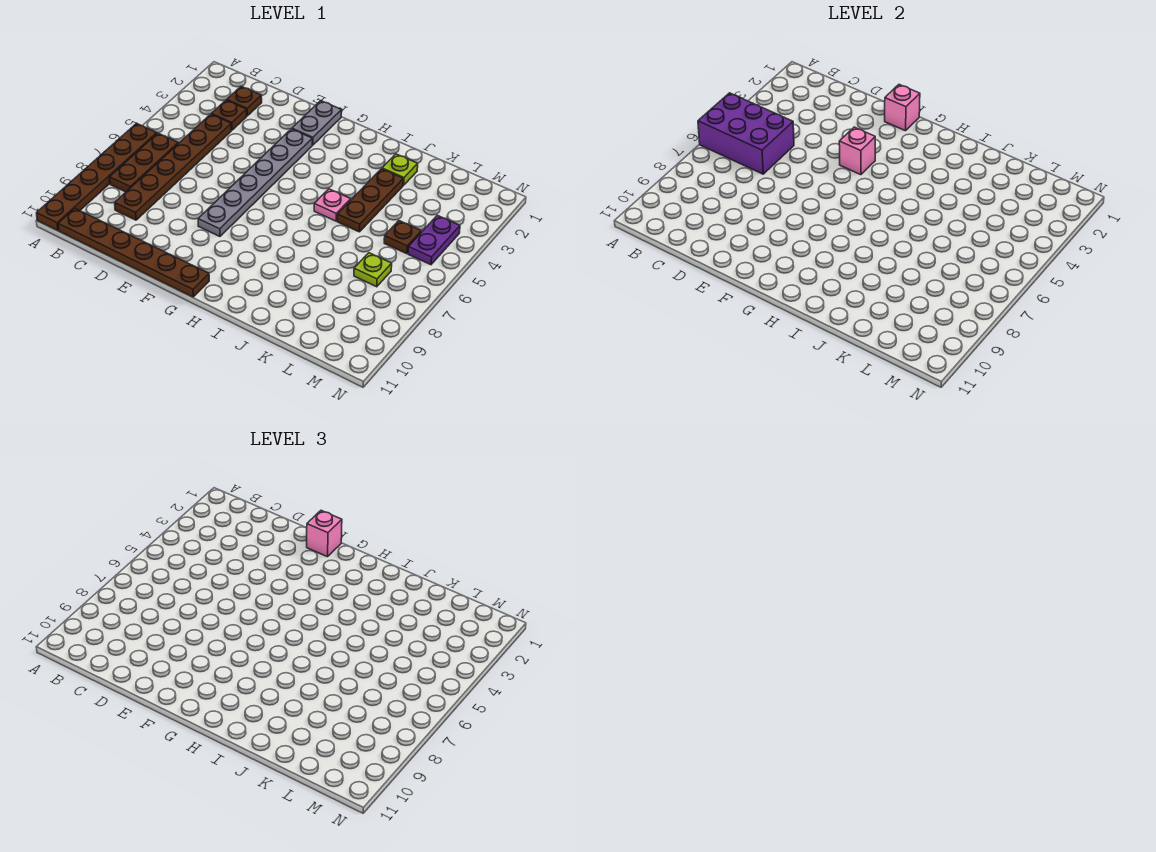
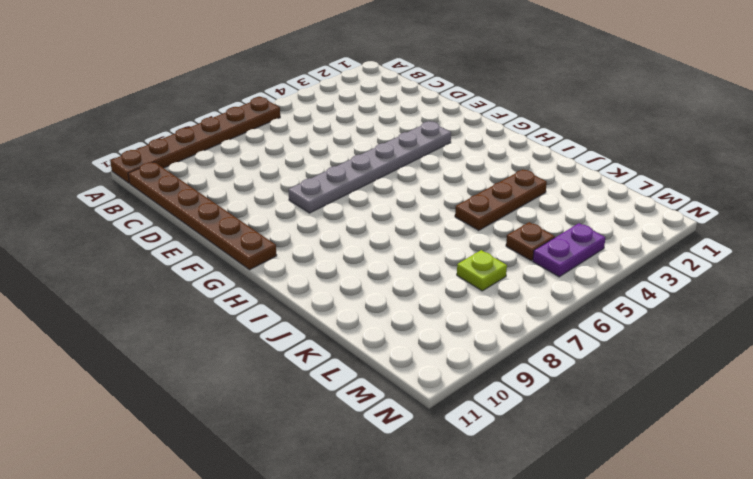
none -> brown plate B6:B8 level 1
none -> brown plate C2 level 1
none -> brown plate C3 level 1

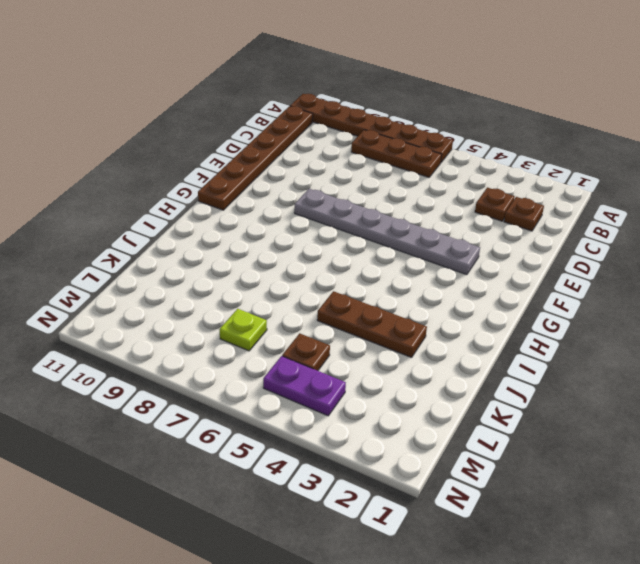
none -> brown plate C4:C9 level 1
none -> grey plate F1:F2 level 1
none -> pink plate I5 level 1

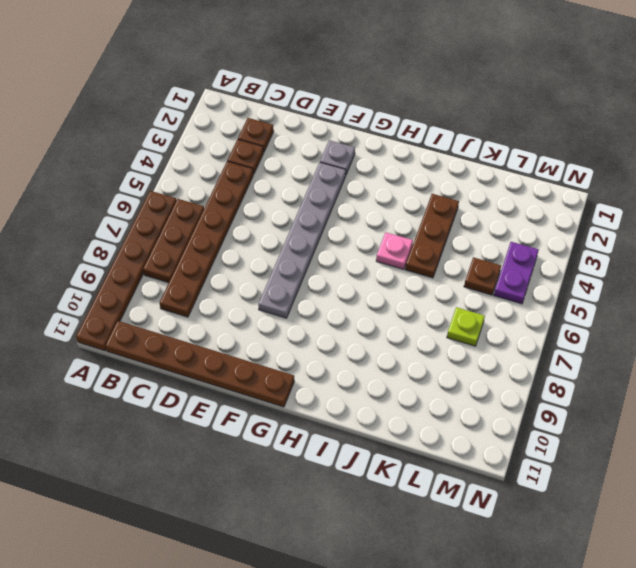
grey plate F2 level 1 -> grey plate F1:F2 level 1
none -> lime plate J2 level 1
none -> purple brick A5:C6 level 2
none -> pink brick F1 level 2

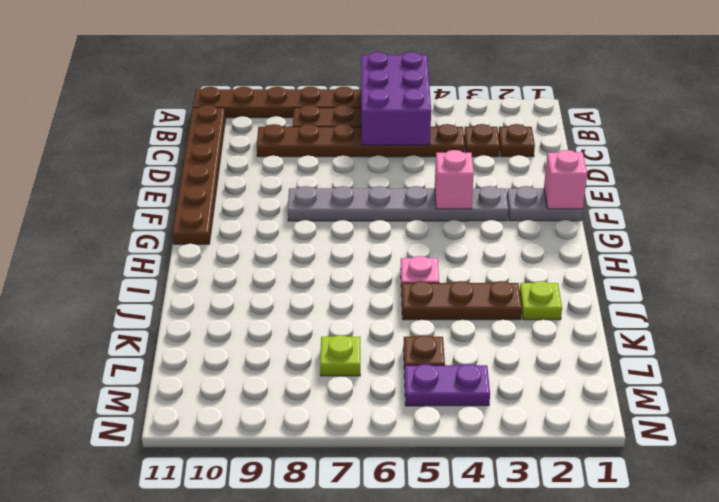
none -> pink brick F1 level 3

